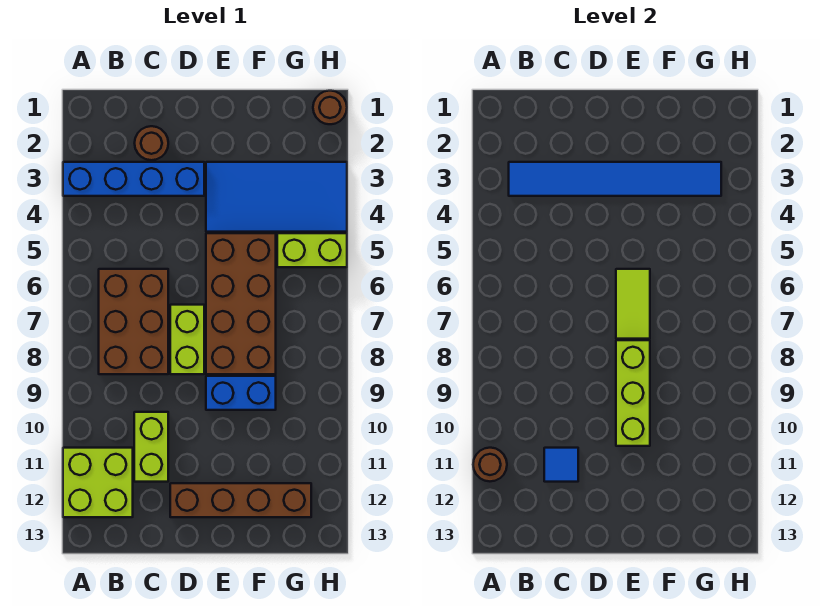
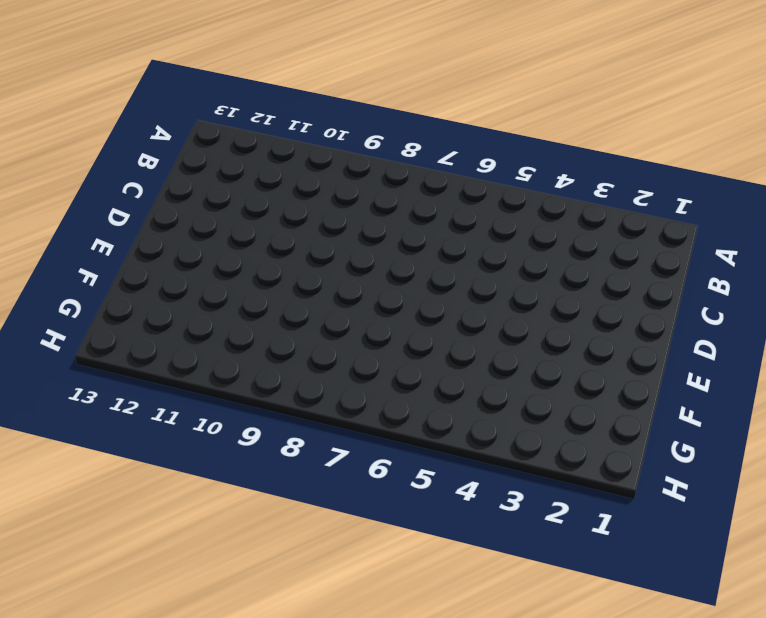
none -> blue brick A3:D3 level 1
none -> lime brick A11:B12 level 1
none -> brown brick B6:C8 level 1

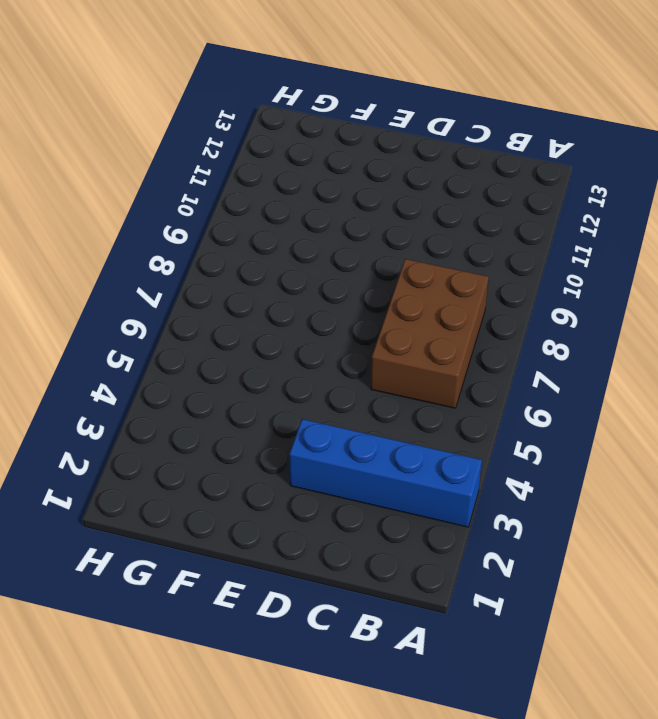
none -> lime brick A11:B12 level 1
none -> brown round brick C2 level 1
none -> lime brick C10:C11 level 1

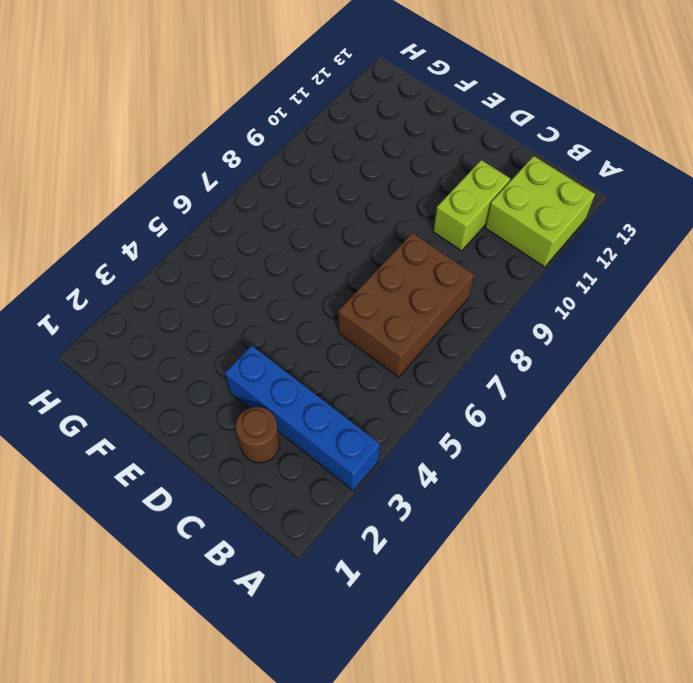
none -> lime brick D7:D8 level 1
none -> brown brick D12:G12 level 1
none -> blue tile E3:H4 level 1

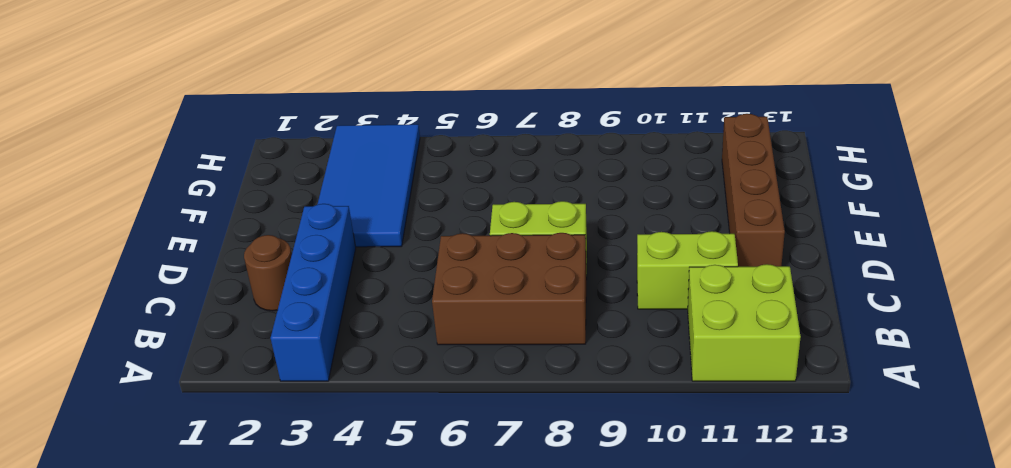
none -> brown brick E5:F8 level 1
none -> blue brick E9:F9 level 1
none -> lime brick G5:H5 level 1

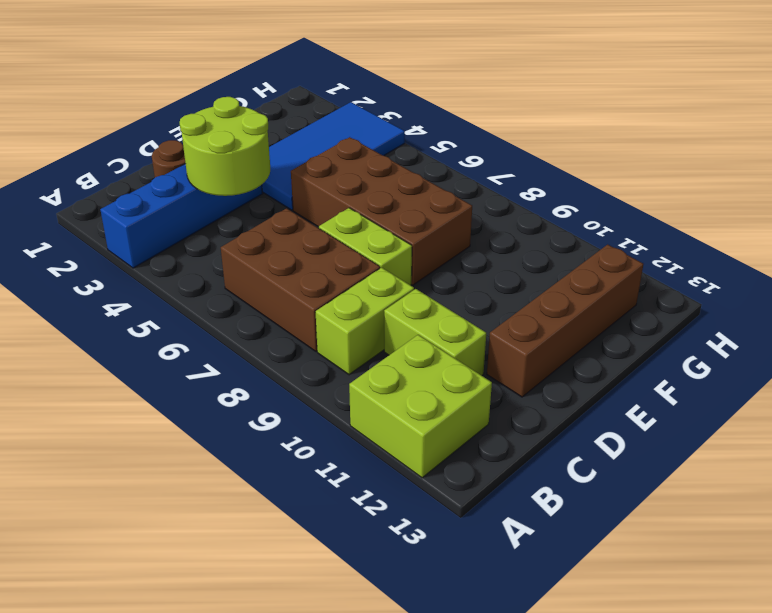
lime brick B9:C9 level 1 -> lime brick G5:H5 level 1
lime round brick C3:D4 level 2 -> blue tile B3:G3 level 2
none -> blue brick E9:F9 level 1
none -> brown round brick H1 level 1
none -> brown round brick A11 level 2

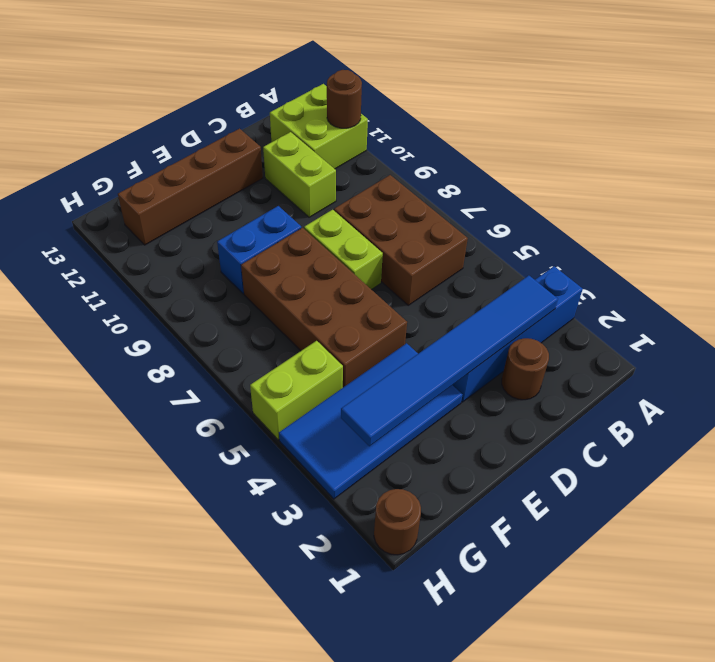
none -> blue tile C11 level 2
none -> lime tile E6:E7 level 2
none -> lime brick E8:E10 level 2

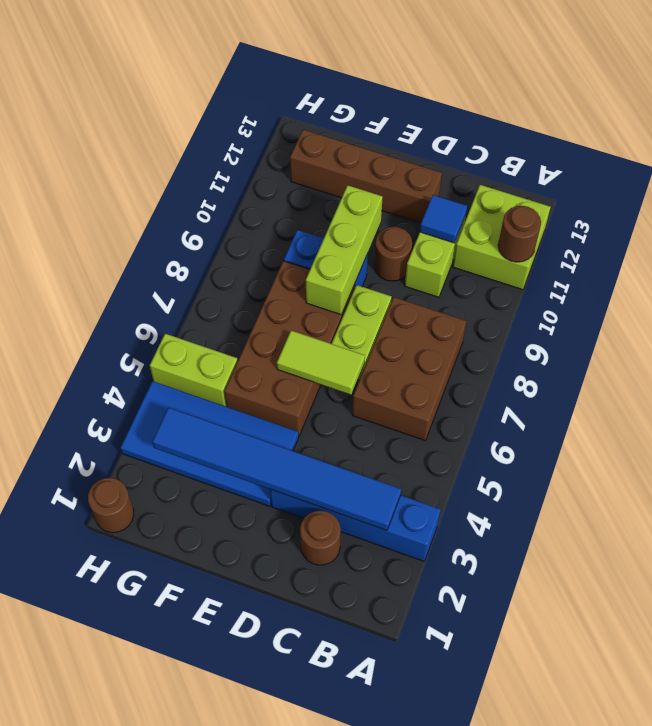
lime tile D6:E6 level 2 -> lime tile E6:E7 level 2
brown round brick D10 level 1 -> none

